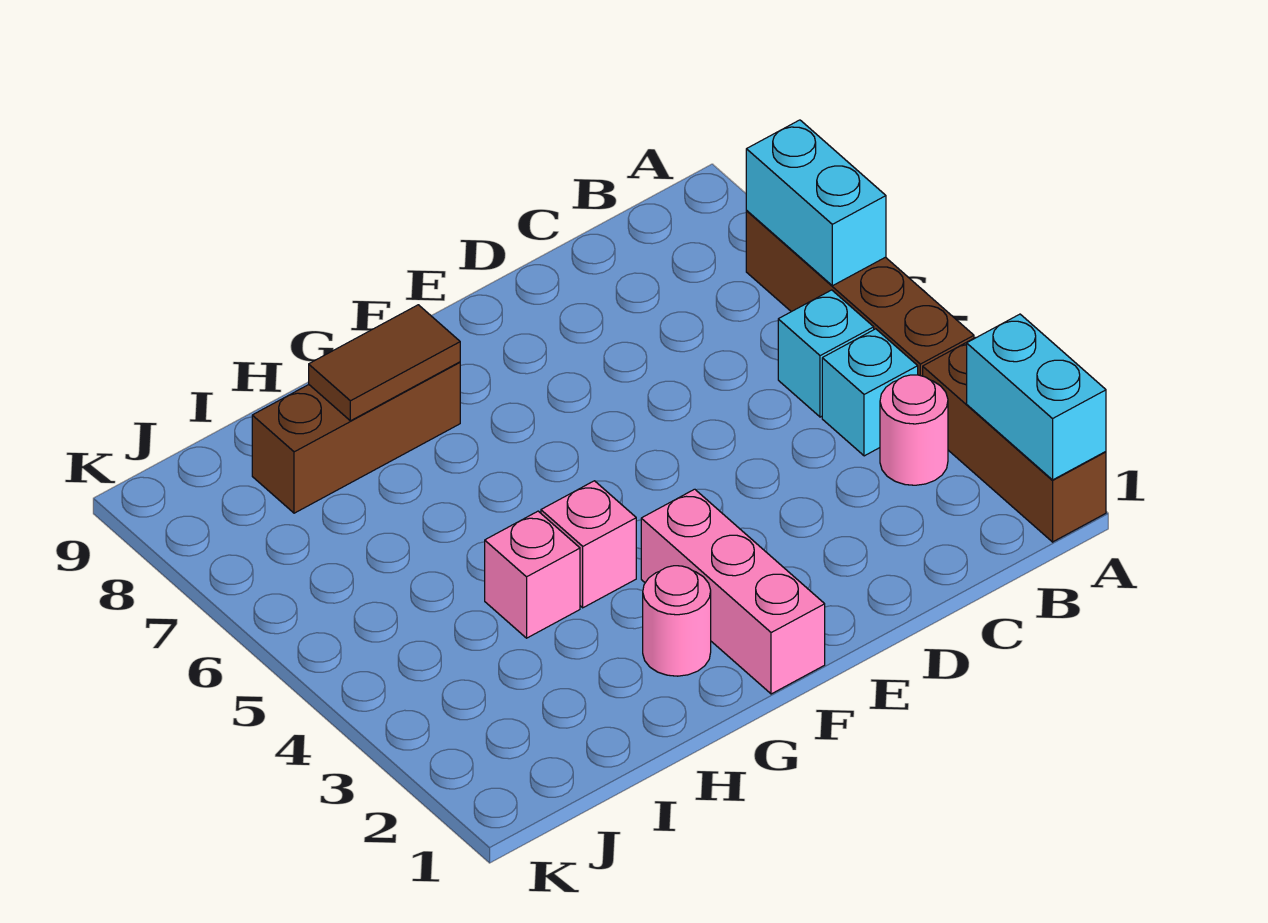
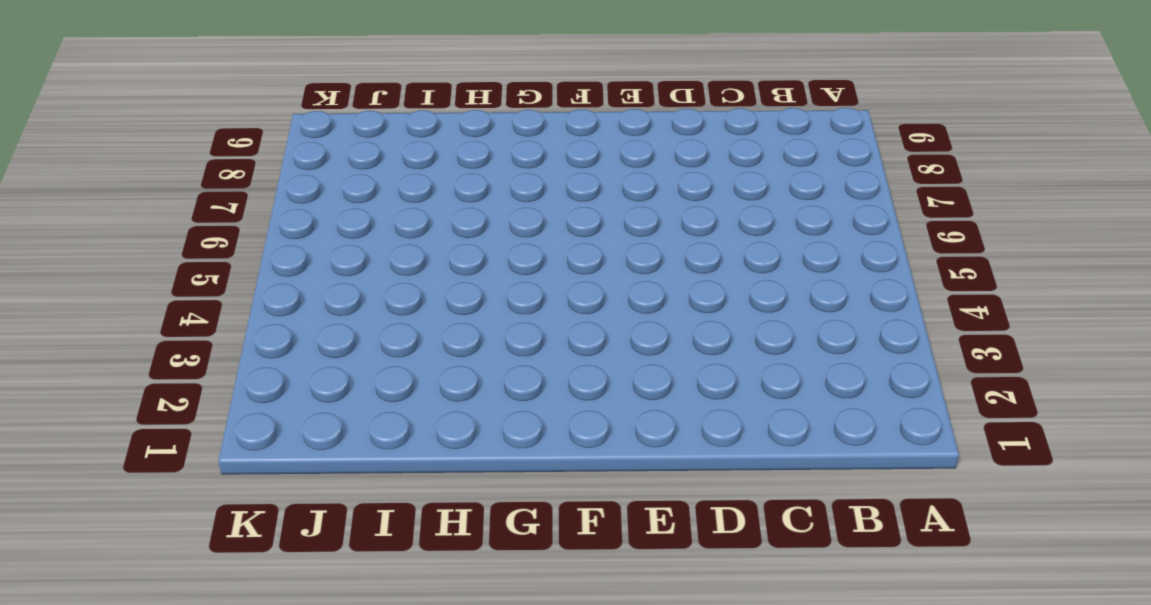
none -> brown brick A1:A3 level 1
none -> brown brick A4:A7 level 1
none -> pink round brick B3 level 1

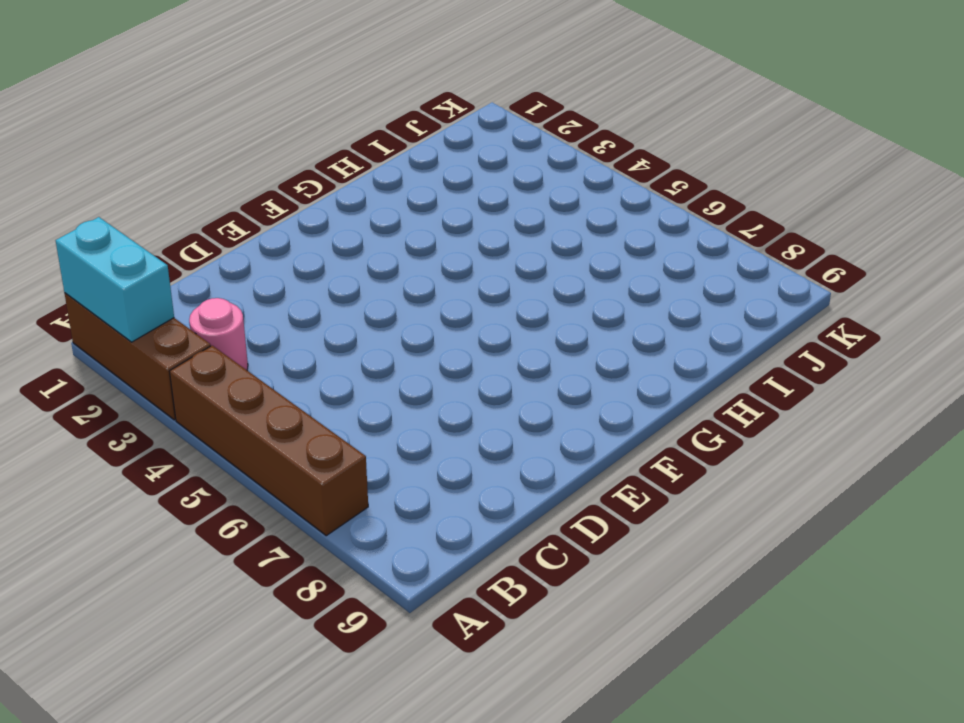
none -> cyan brick B4 level 1
none -> cyan brick B5 level 1
none -> pink brick F1:F3 level 1

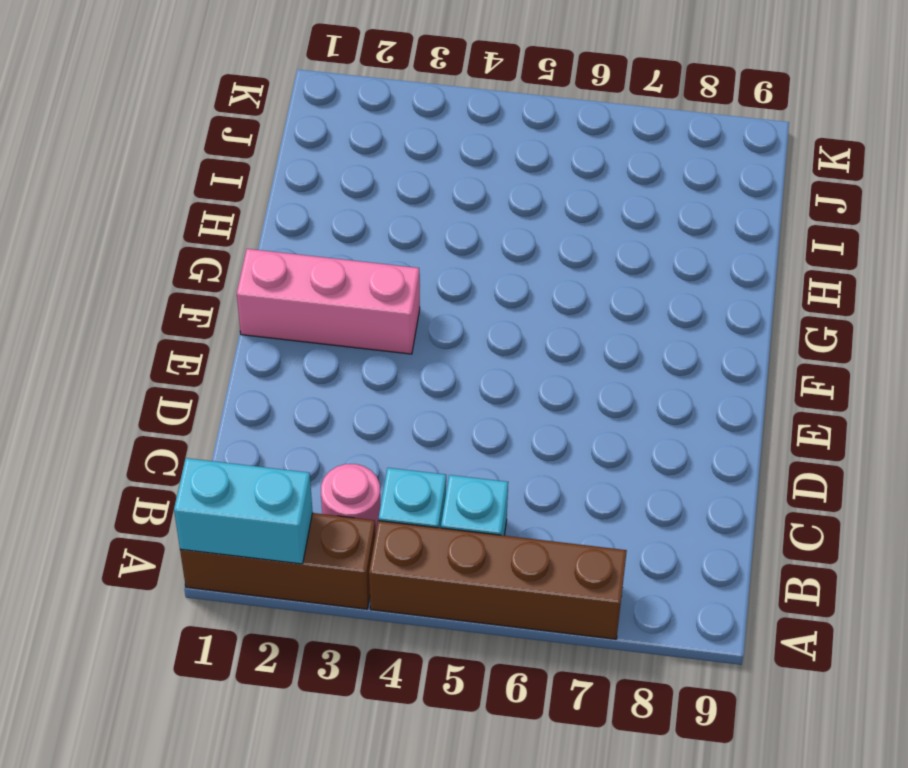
none -> pink round brick G2 level 1
none -> pink brick G4 level 1
none -> brown brick G8:I8 level 1

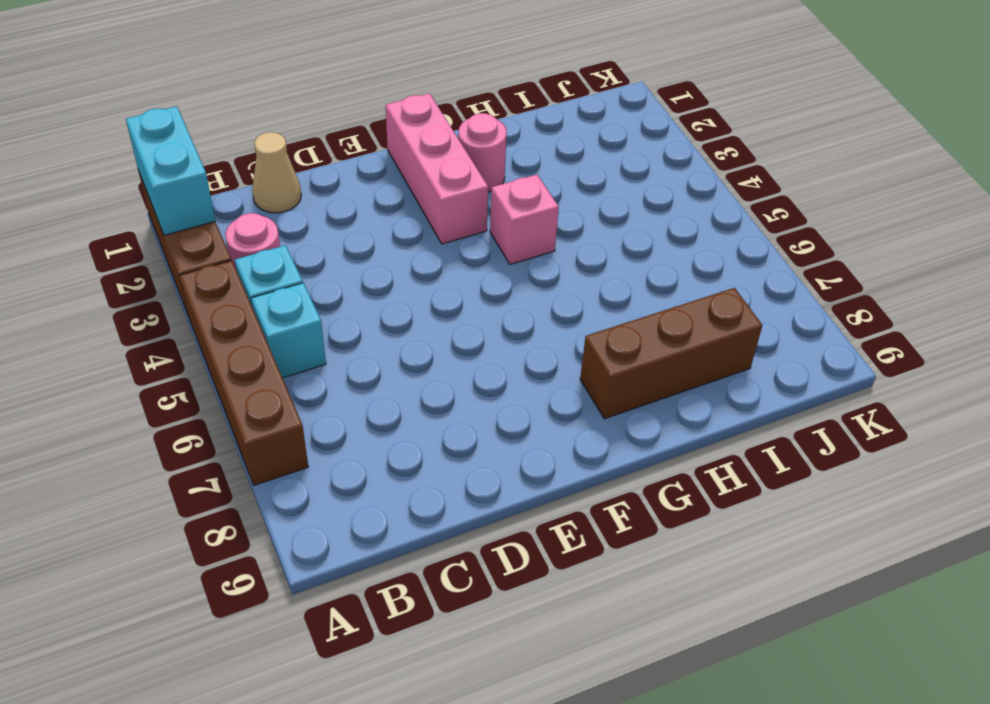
tan cone C1 level 1 -> none
none -> pink brick H4 level 1
none -> cyan brick A6:A7 level 2
none -> brown tile G8:H8 level 2

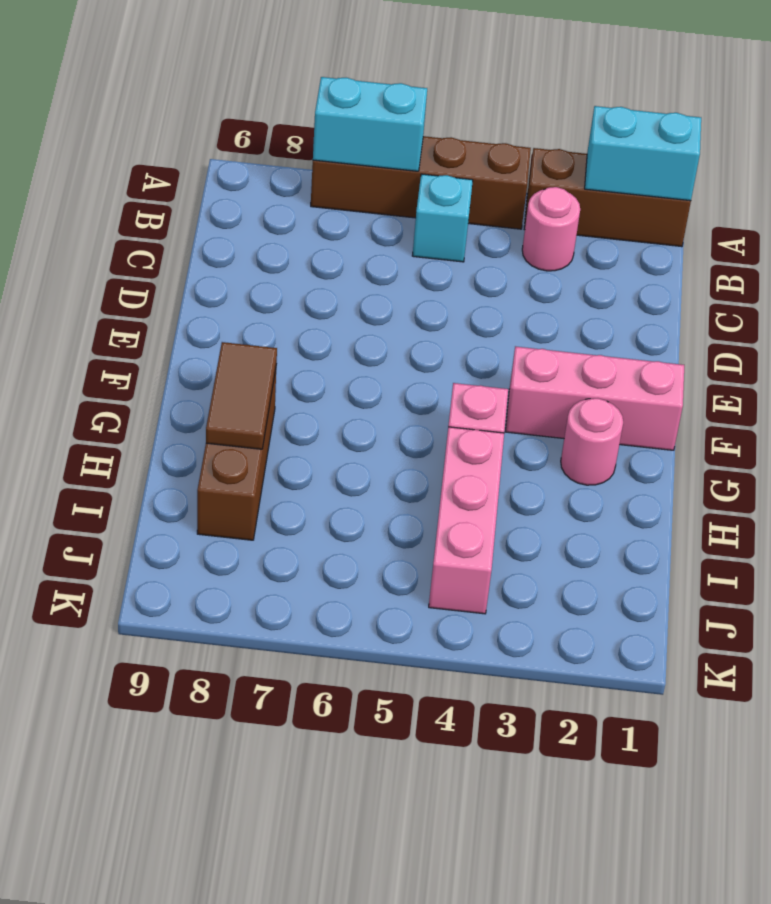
pink brick H4:J4 level 1 -> pink brick H4 level 1
none -> cyan brick B4 level 1

